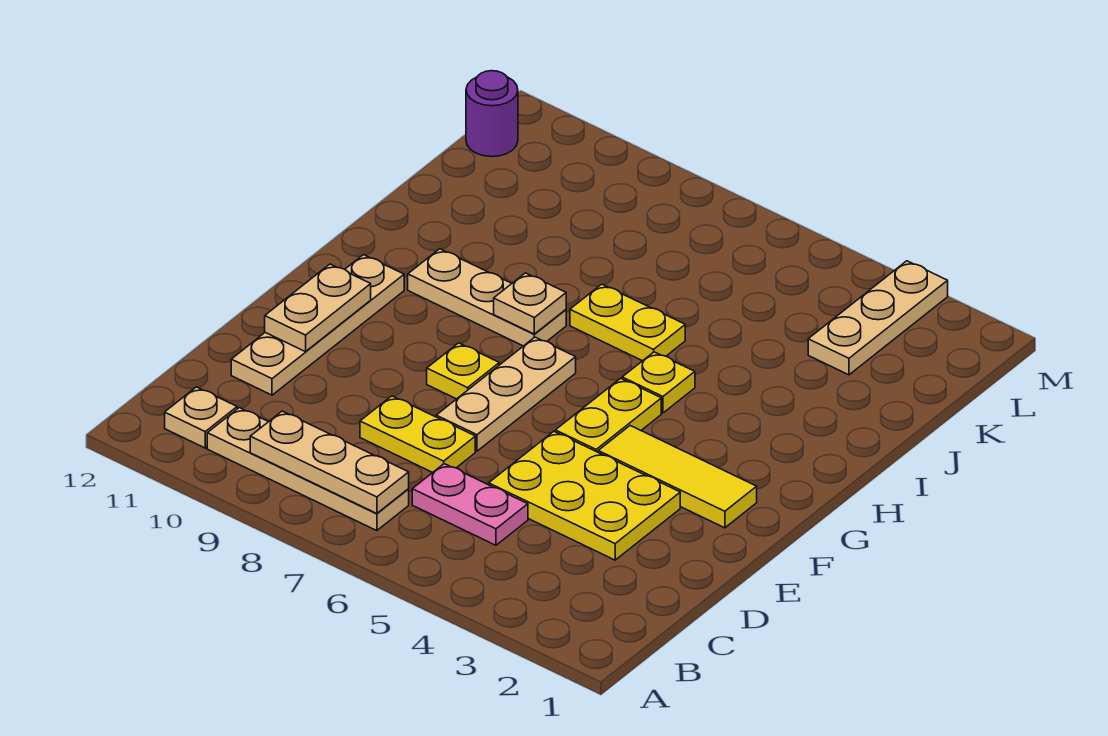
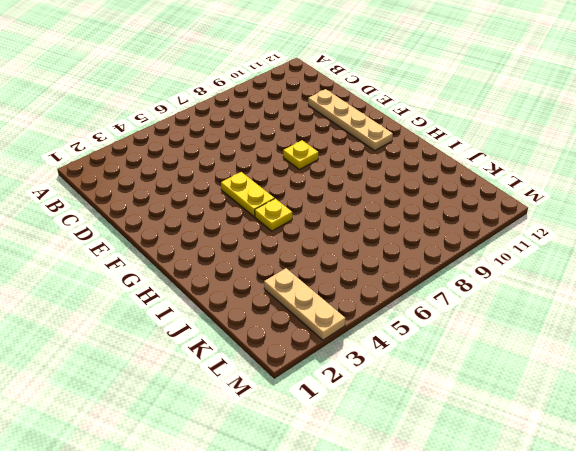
none -> tan plate B7:B10 level 1
none -> tan plate B11 level 1
none -> pink plate C5:C6 level 1

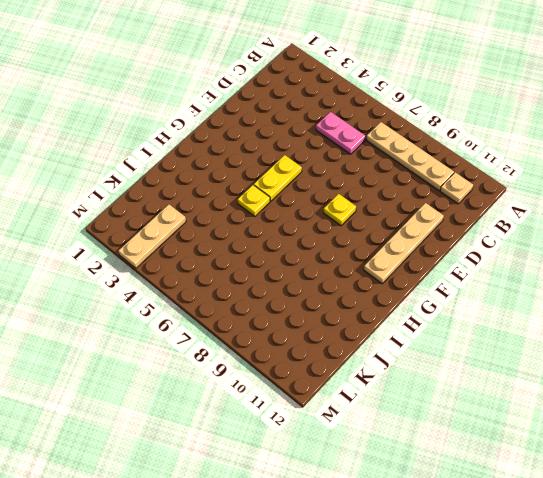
none -> yellow plate D3:E5 level 1
none -> yellow plate D7:D8 level 1
none -> tan plate E7:G7 level 1

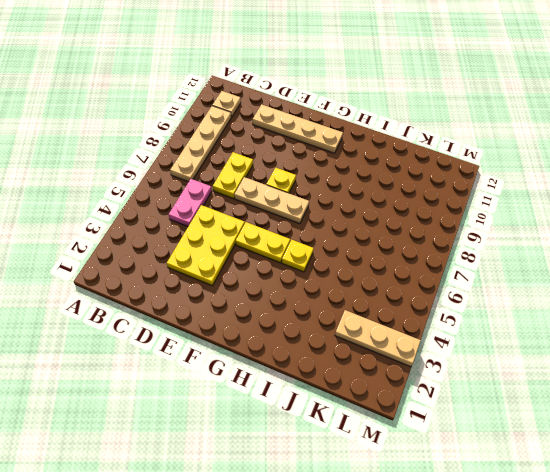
none -> yellow tile F2:F4 level 1
none -> tan plate H8:H10 level 1
none -> yellow plate I6:I7 level 1

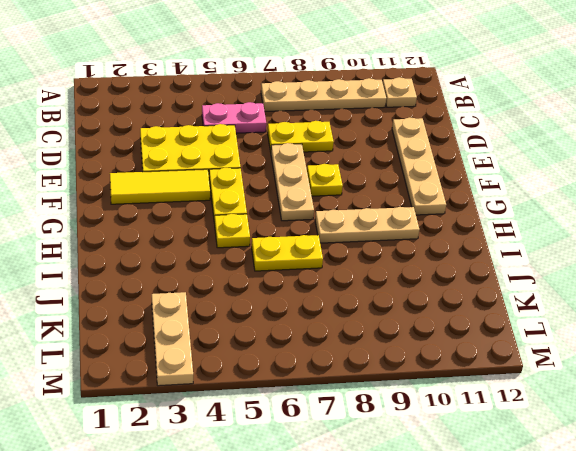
none -> purple round brick L12 level 1
none -> tan plate B7:B9 level 2
none -> tan plate E11:F11 level 2

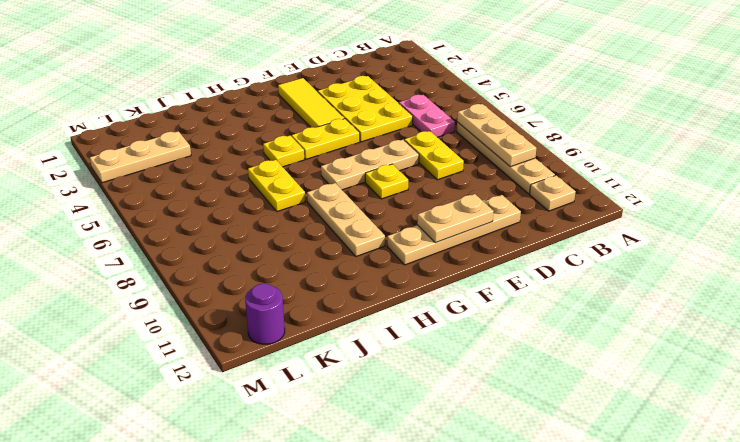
none -> tan plate H8 level 2

